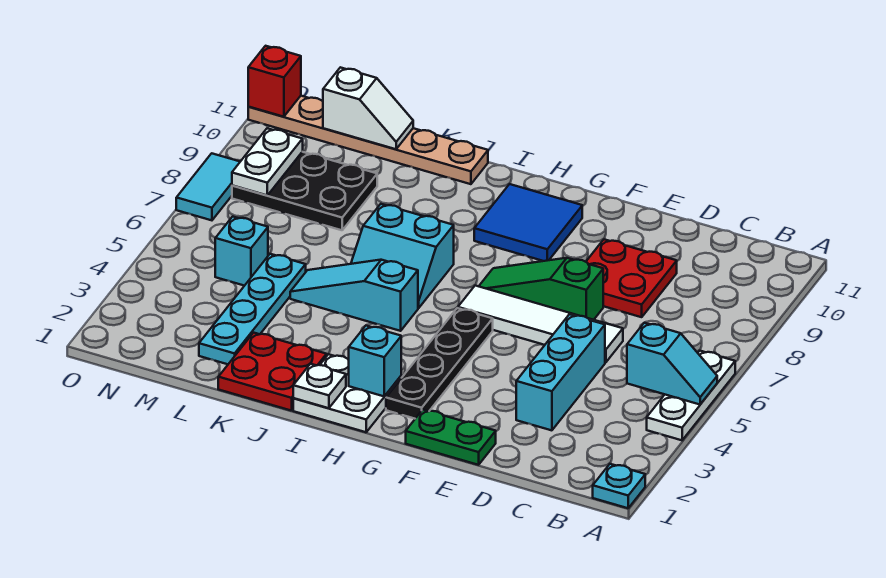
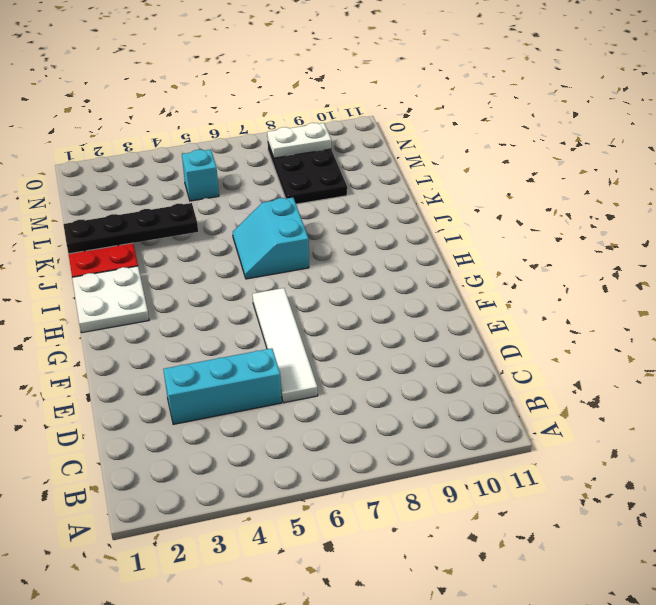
black plate K1:K4 level 2 -> black plate G2:G5 level 1
none -> cyan plate A1 level 1
none -> white plate A4:A6 level 1
none -> red plate D8:E9 level 1

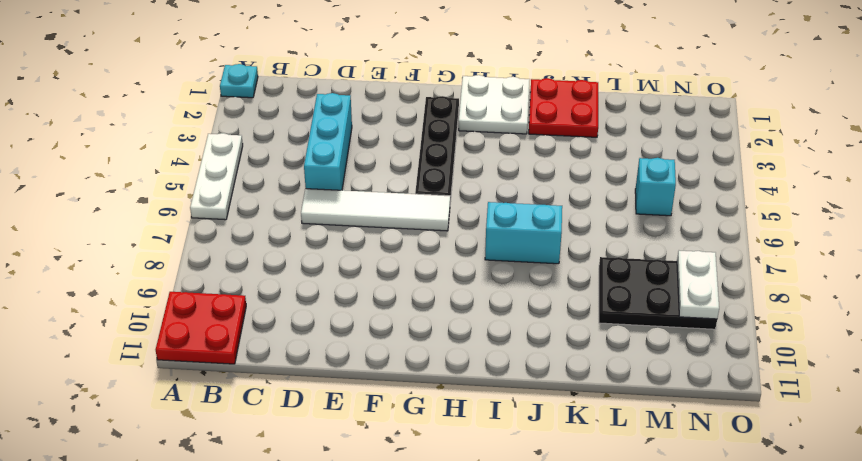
red plate A10:B11 level 1 -> red plate D8:E9 level 1
none -> green plate E1:F1 level 1
none -> green slope E7:G7 level 1 top E
none -> blue tile G9:H10 level 1

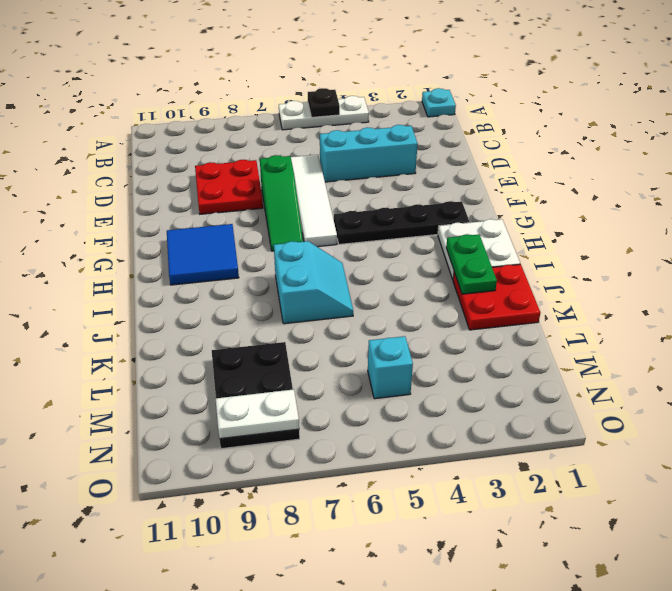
black plate A5 level 2 -> cyan slope A5:B5 level 2 top B
green plate I2:J2 level 2 -> green plate E1:F1 level 1
none -> cyan slope I5:K5 level 1 top I
none -> tan plate J11:O11 level 1
none -> cyan plate L2:L5 level 1

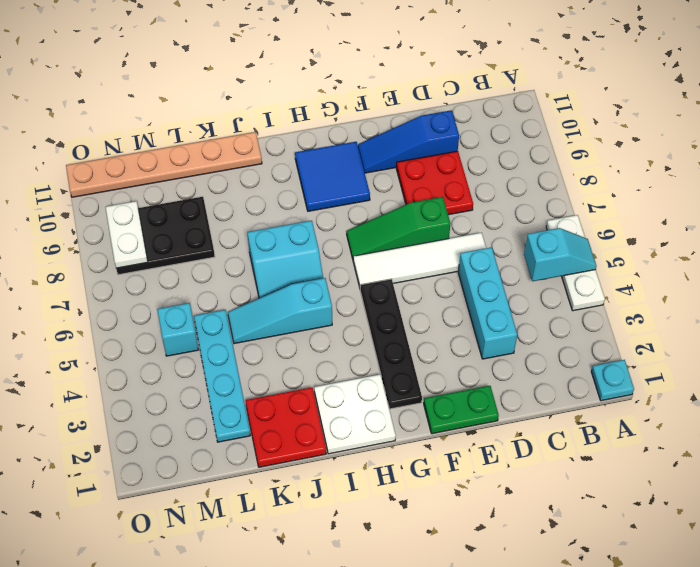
blue slope D10:F10 level 1 top D -> none
none -> cyan tile O7:O8 level 1
none -> cyan brick H2 level 2
none -> white plate I1 level 2

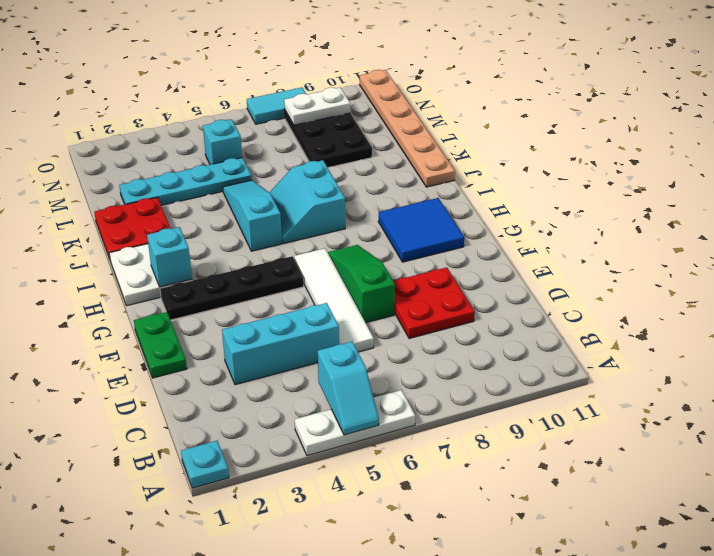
none -> white plate I1 level 2
none -> white slope L11:M11 level 2 top M
none -> red brick O11 level 2

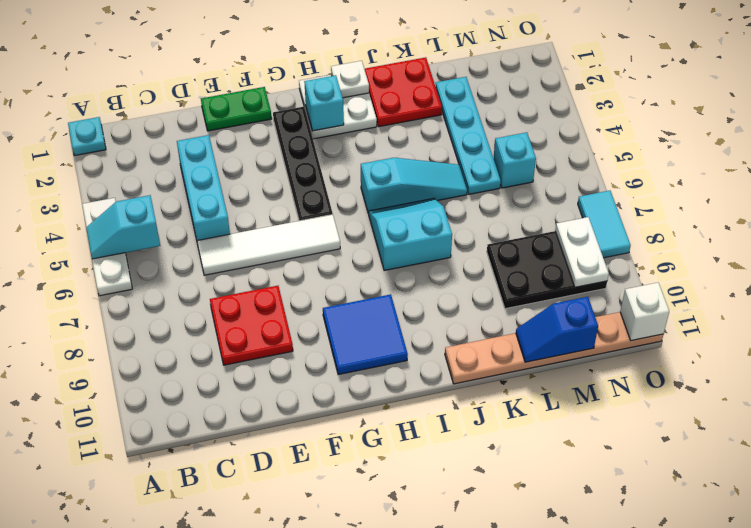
blue slope L11:M11 level 2 top M -> white slope L11:M11 level 2 top M
white brick O11 level 2 -> red brick O11 level 2
none -> green slope E7:G7 level 1 top E

